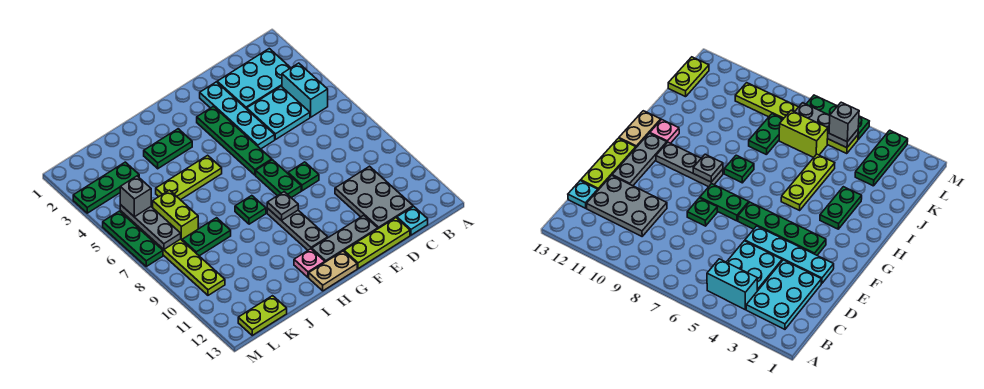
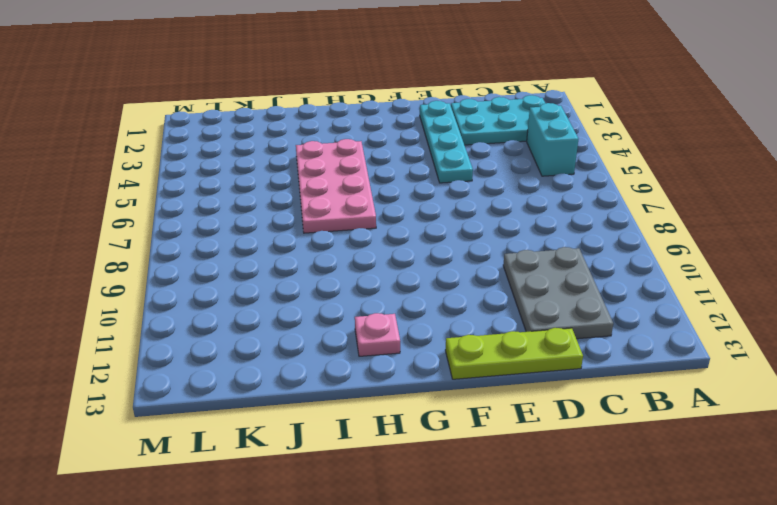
pink plate H4:I7 level 1 -> lime plate H5:J5 level 1
none -> cyan plate C4:D5 level 1
none -> cyan plate C13 level 1
none -> green plate E8 level 1

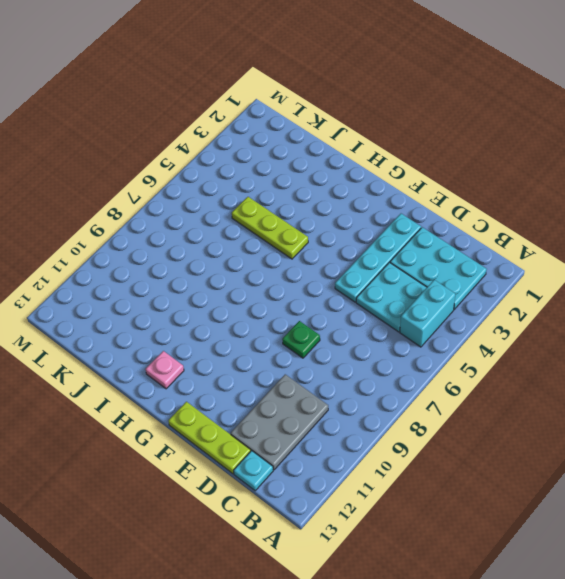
none -> grey plate E12:G12 level 1
none -> green plate F3:F6 level 1
none -> green plate F7:F8 level 1

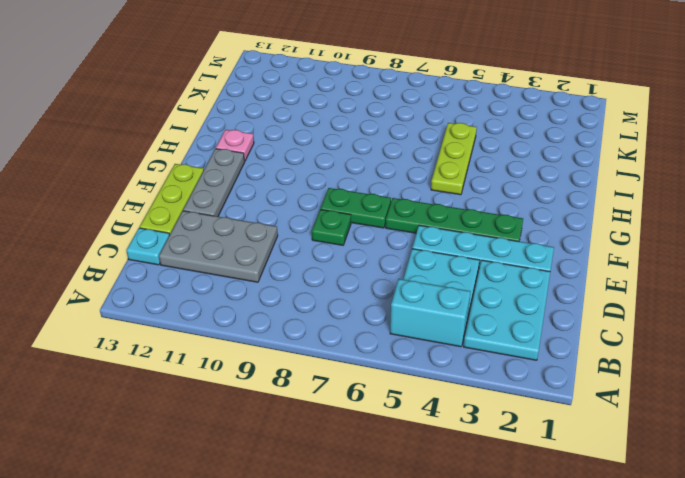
none -> grey plate G9:G11 level 1
none -> tan plate G13:H13 level 1
none -> green plate H3:I3 level 1

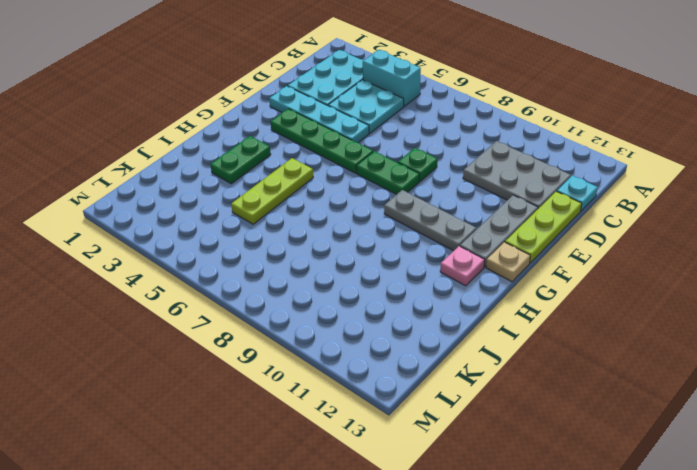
tan plate G13 level 1 -> tan plate G13:H13 level 1
none -> green plate H8 level 1
none -> green plate J8:K8 level 1
none -> green plate K3:M3 level 1

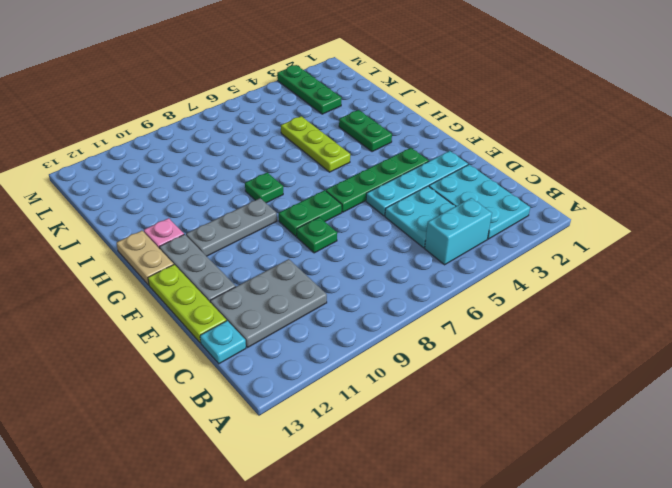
none -> green plate J8:K8 level 1
none -> lime brick K6:K7 level 1
none -> lime plate K13:L13 level 1

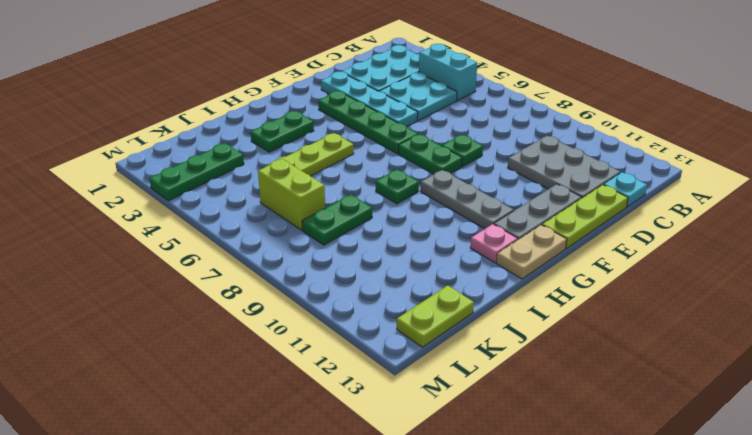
none -> lime plate L5:L10 level 1
none -> green plate M5:M7 level 1
none -> grey plate G9 level 2

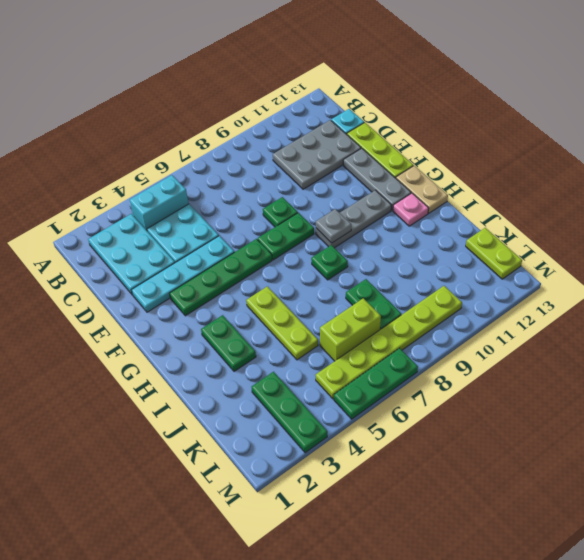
none -> grey plate L5:L7 level 2
none -> grey brick L5 level 3

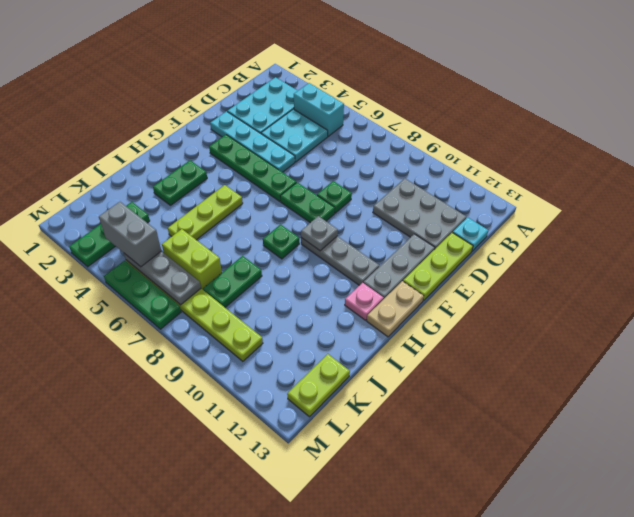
grey brick L4:L5 level 3 -> grey brick L5 level 3

